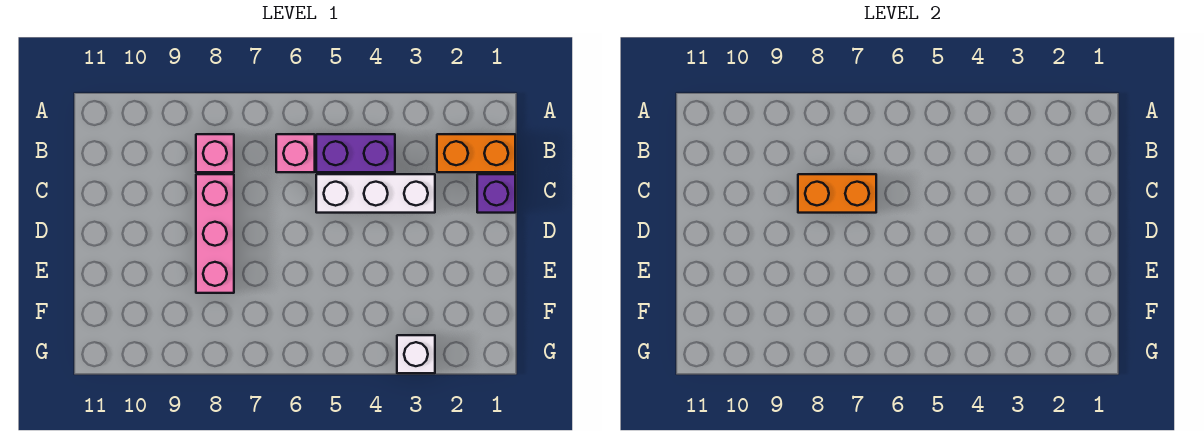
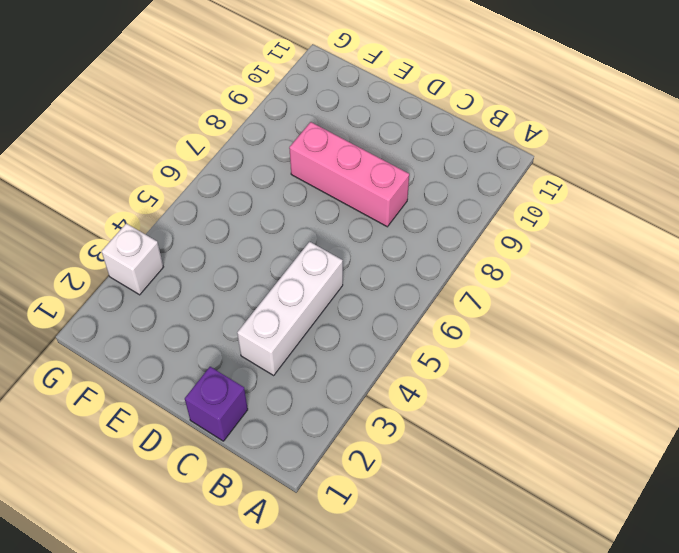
none -> orange brick B1:B2 level 1
none -> purple brick B4:B5 level 1

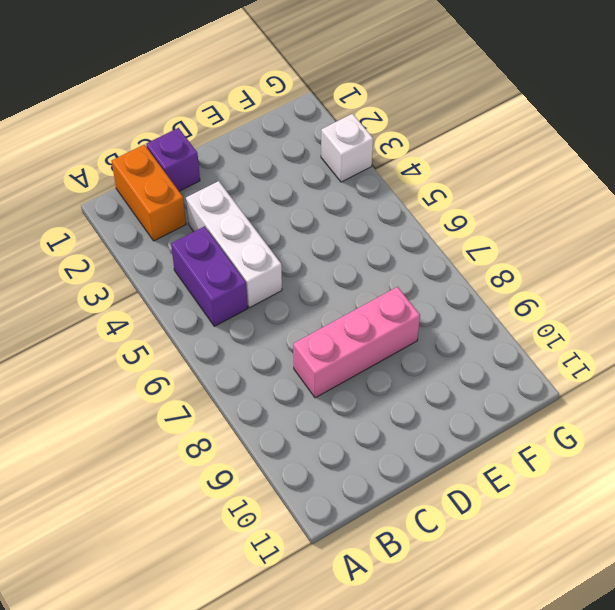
none -> pink brick B6 level 1
none -> pink brick B8 level 1

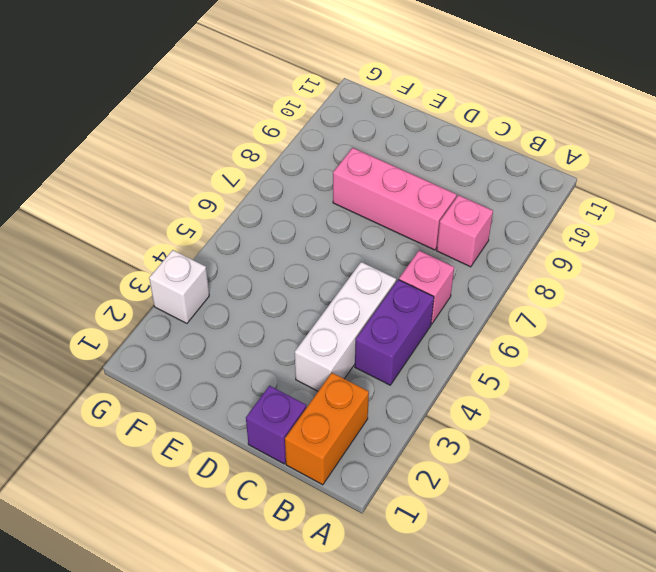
none -> orange brick C7:C8 level 2

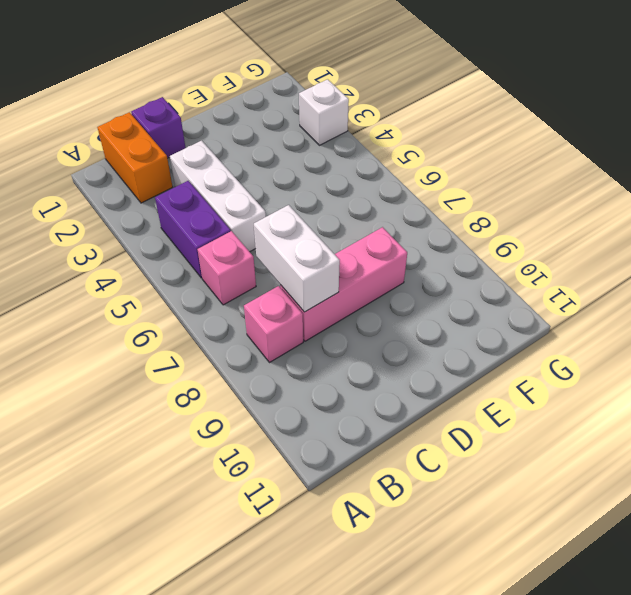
white brick C7:C8 level 2 -> orange brick C7:C8 level 2

